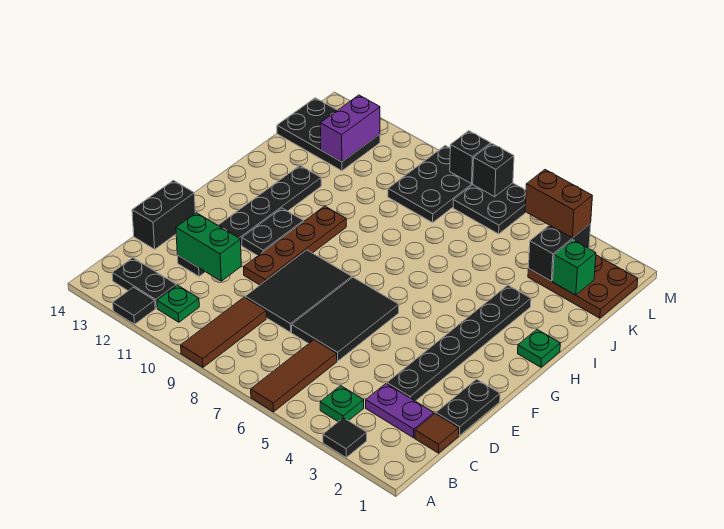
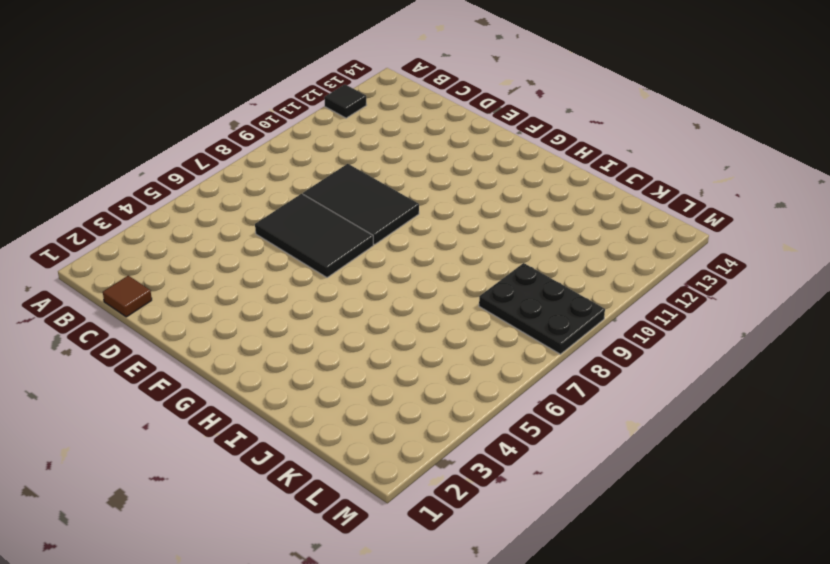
none -> black tile A3 level 1
none -> brown tile A6:C6 level 1
none -> brown tile A9:C9 level 1

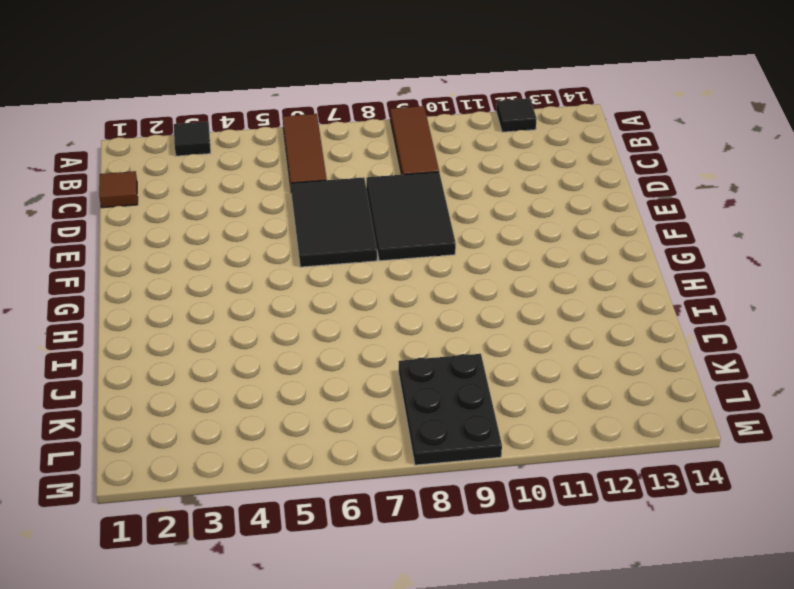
none -> green plate B4 level 1
none -> green plate B11 level 1
none -> black plate B12:B13 level 1

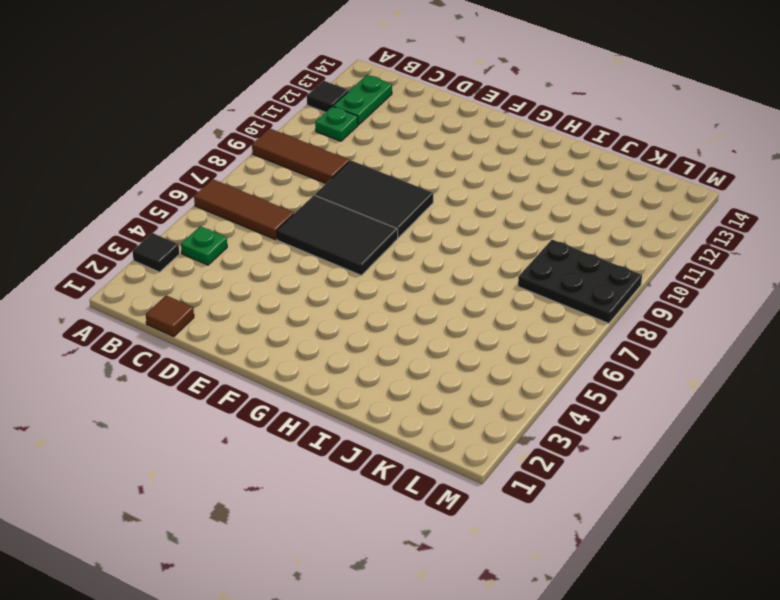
green plate B12:B13 level 1 -> black plate B12:B13 level 1
none -> purple plate C2:C3 level 1
none -> black plate D1:E1 level 1
none -> black plate D3:I3 level 1

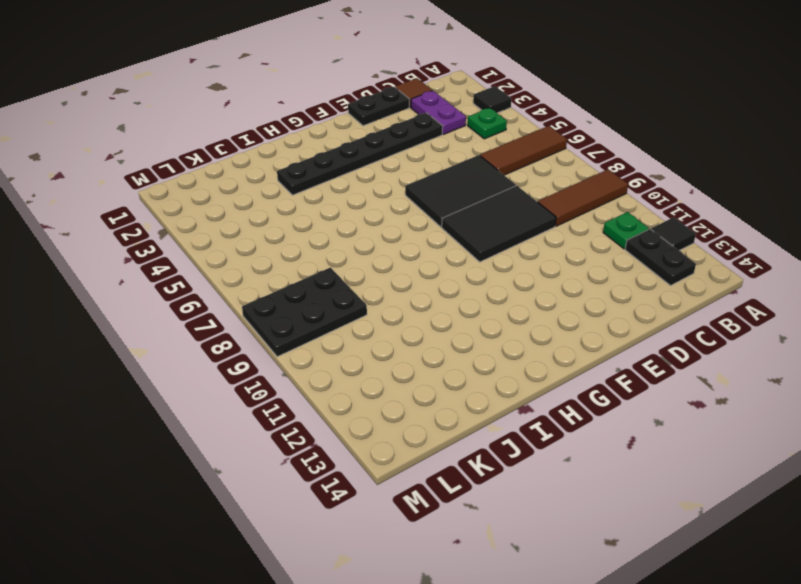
none -> black plate D12:I12 level 1
none -> black brick D14:E14 level 1
none -> brown plate E10:H10 level 1

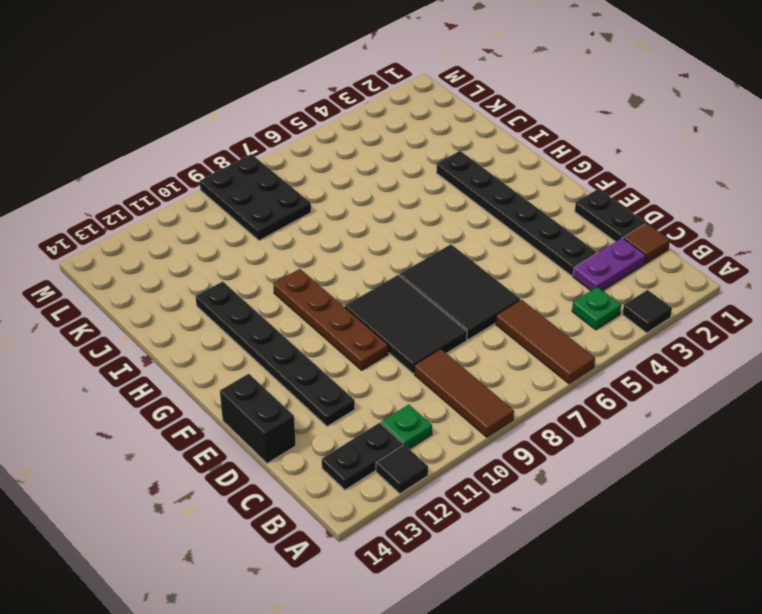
none -> black plate F11:G11 level 1
none -> green plate H1 level 1
none -> brown plate K1:L3 level 1

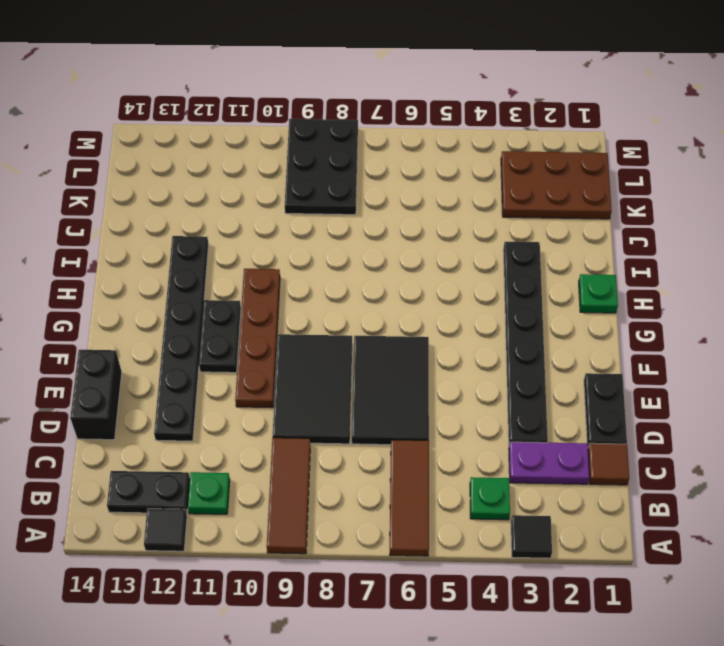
none -> black plate K12:L14 level 1
none -> black plate L6:M7 level 1
none -> green brick D11:D12 level 2

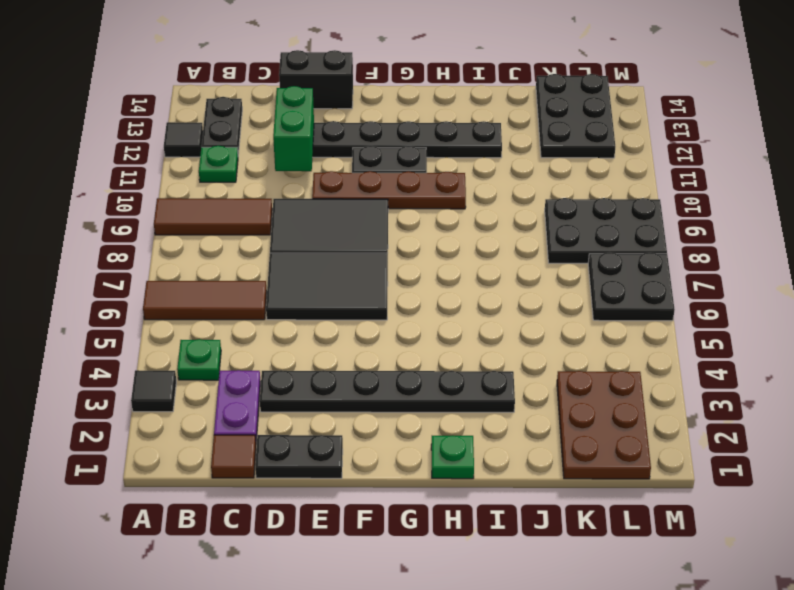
none -> green brick K2 level 2
none -> black brick K3:L3 level 2
none -> purple brick K12:L12 level 2

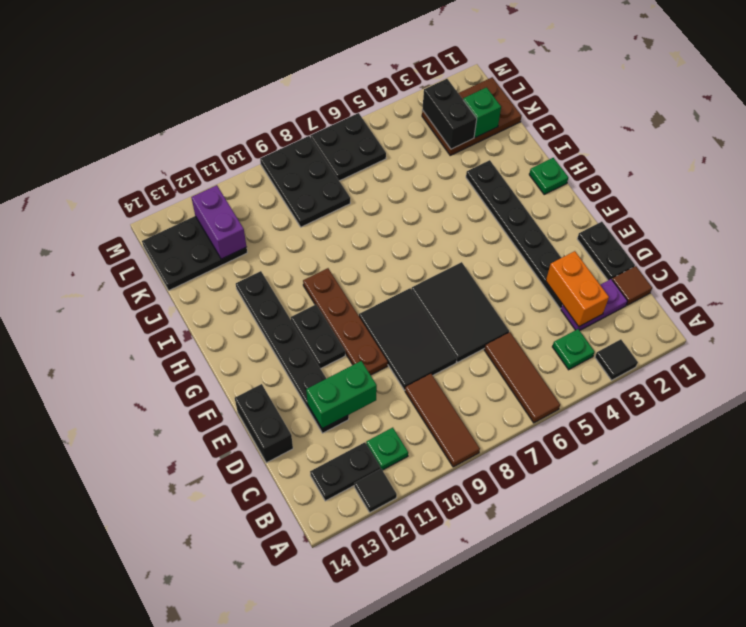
orange brick C3:D3 level 2 -> none
none -> black brick M7 level 2
none -> black brick M8 level 2
none -> brown brick L3:L4 level 3

